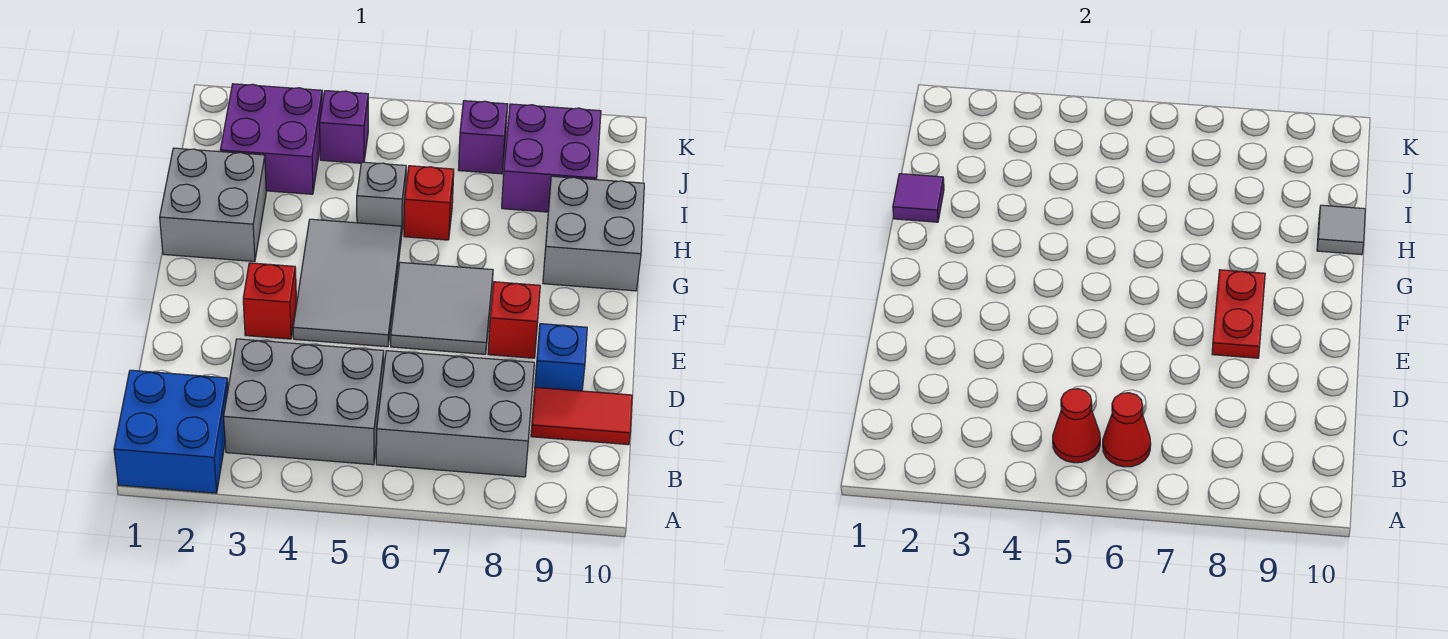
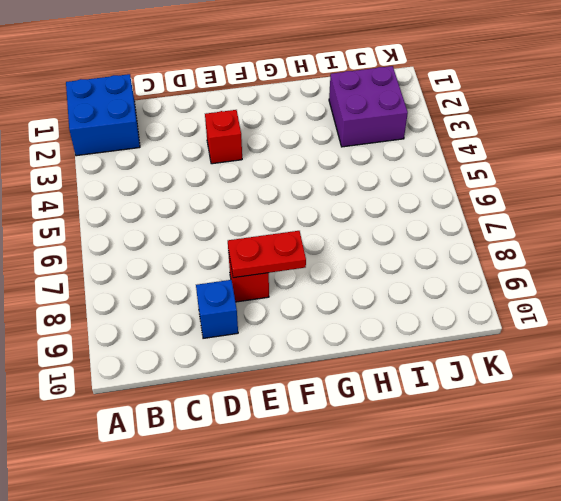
none -> grey brick B3:C5 level 1
none -> grey brick B6:C8 level 1
none -> red tile C9:C10 level 1

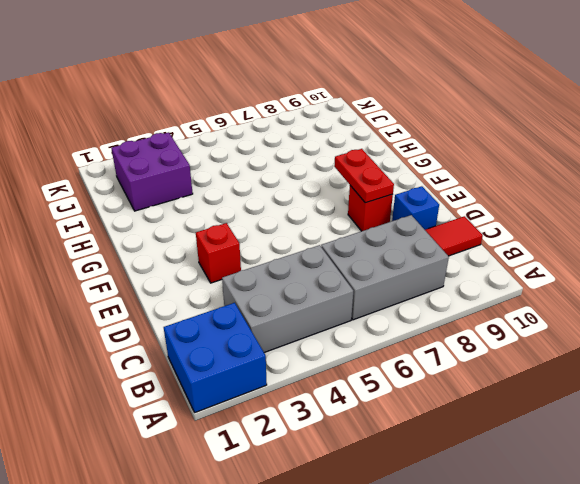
none -> grey tile E4:G5 level 1
none -> grey tile E6:F7 level 1
none -> grey brick G1:H2 level 1

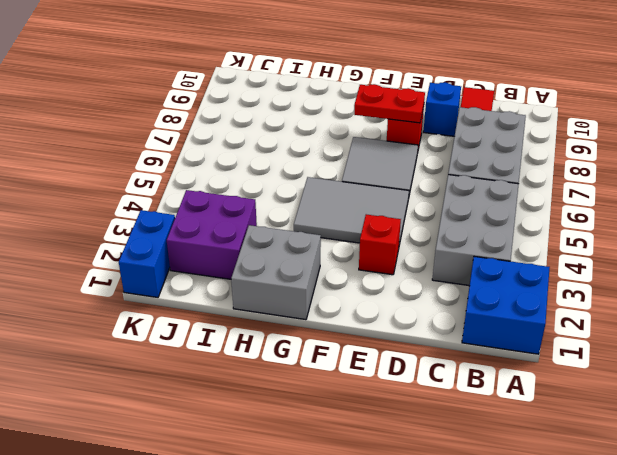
blue brick K1:K2 level 1 -> none
none -> grey brick G9:H10 level 1
none -> grey brick H5 level 1
none -> red brick H6 level 1

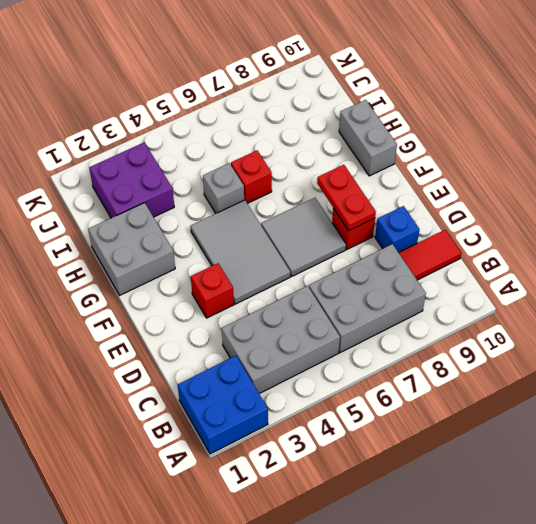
grey brick G10:H10 level 1 -> grey brick G9:H10 level 1
none -> purple brick I8:J9 level 1
none -> purple brick J4 level 1
none -> purple brick J7 level 1

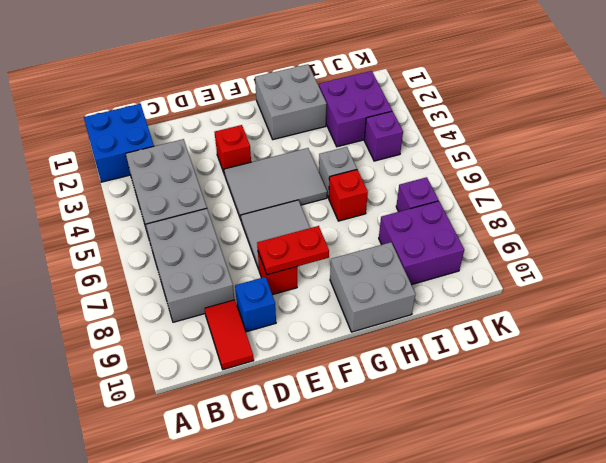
none -> red cone B5 level 2
none -> red cone B6 level 2
none -> purple tile H1 level 2

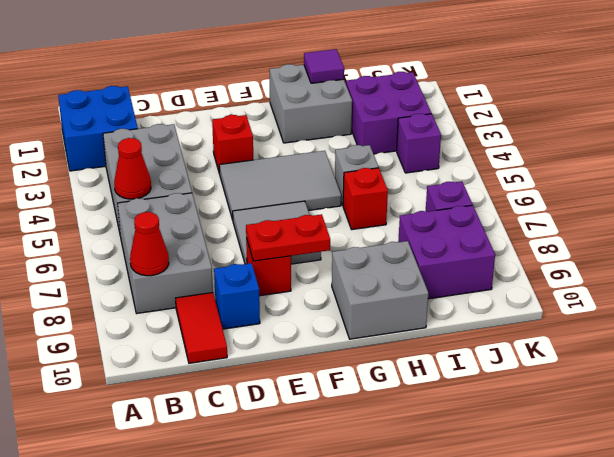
red cone B8 level 2 -> red cone B6 level 2
none -> grey tile H10 level 2

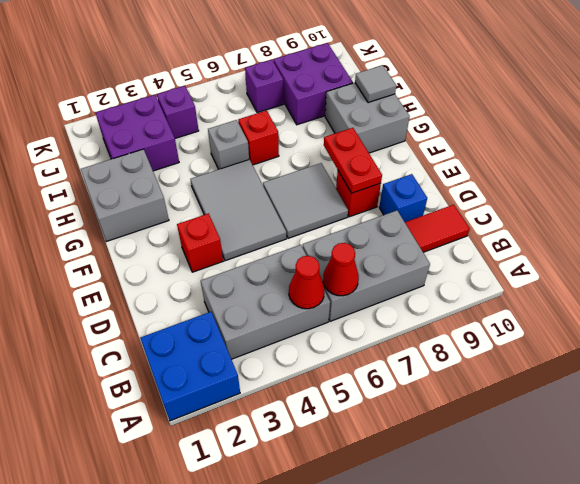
none -> purple tile H1 level 2

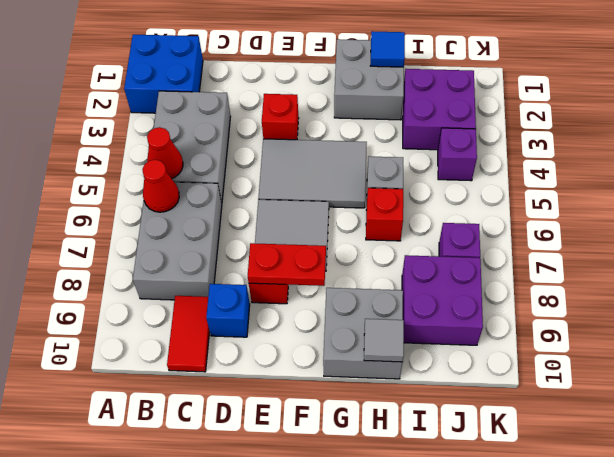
blue tile H1 level 2 -> purple tile H1 level 2

